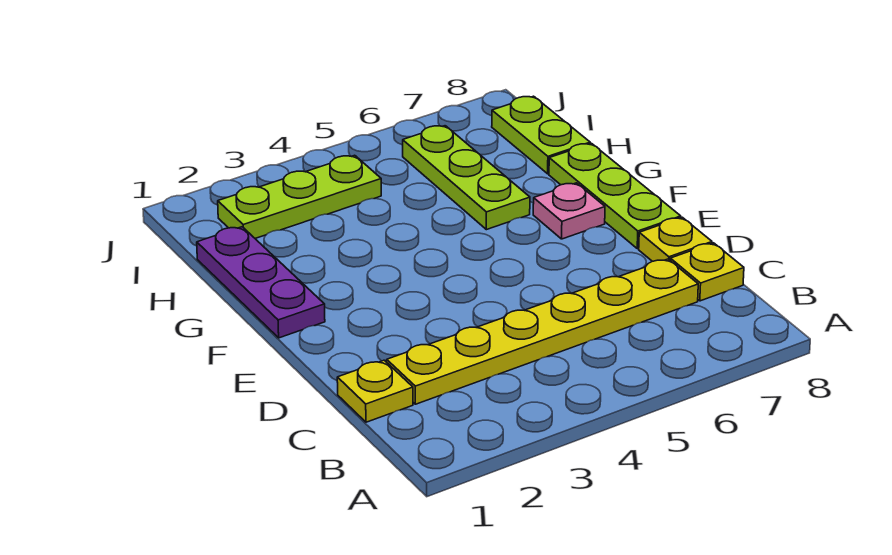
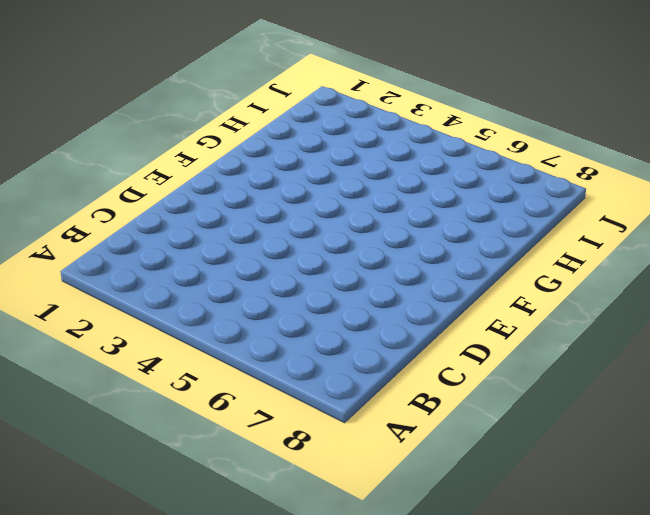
none -> yellow plate C1 level 1
none -> yellow plate C2:C7 level 1

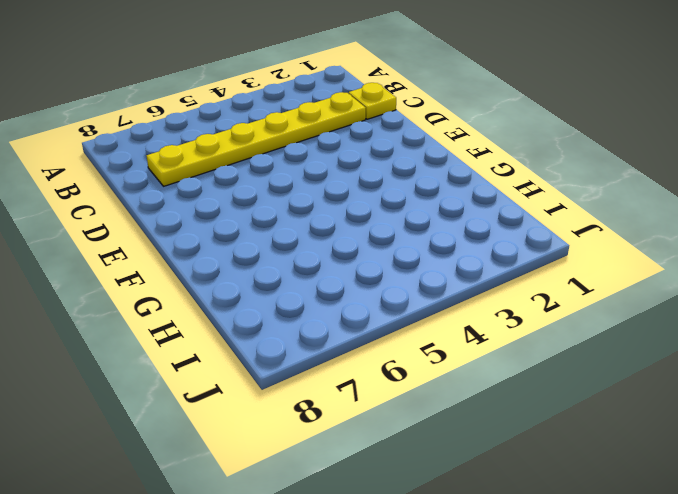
none -> yellow plate C8 level 1
none -> yellow plate D8 level 1

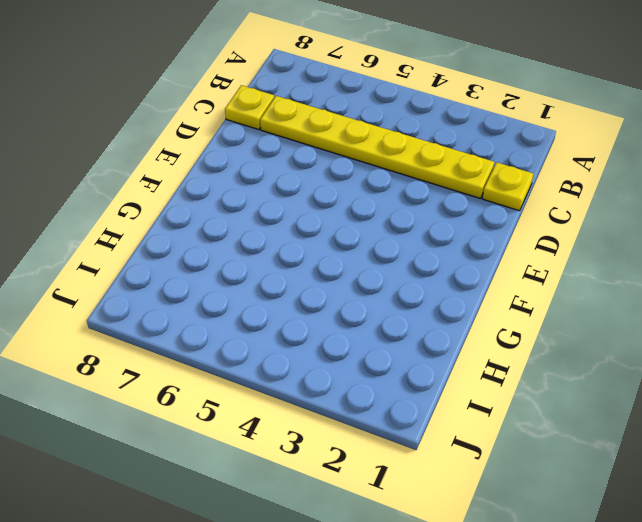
none -> yellow plate D8 level 1
none -> lime plate E8:G8 level 1

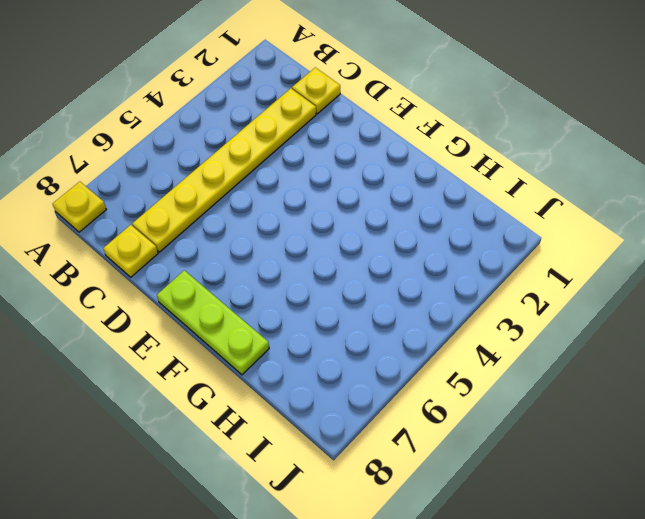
yellow plate A8 level 1 -> yellow plate D8 level 1
none -> purple plate F1:H1 level 1
none -> pink plate F7 level 1

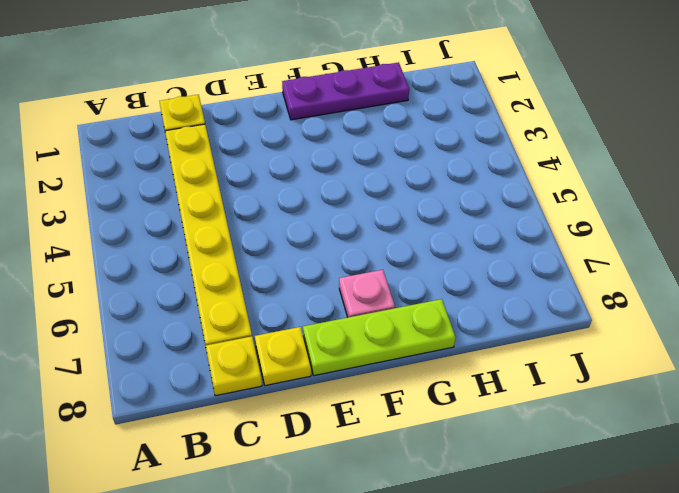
none -> lime plate G6:I6 level 1
none -> lime plate H8:I8 level 1

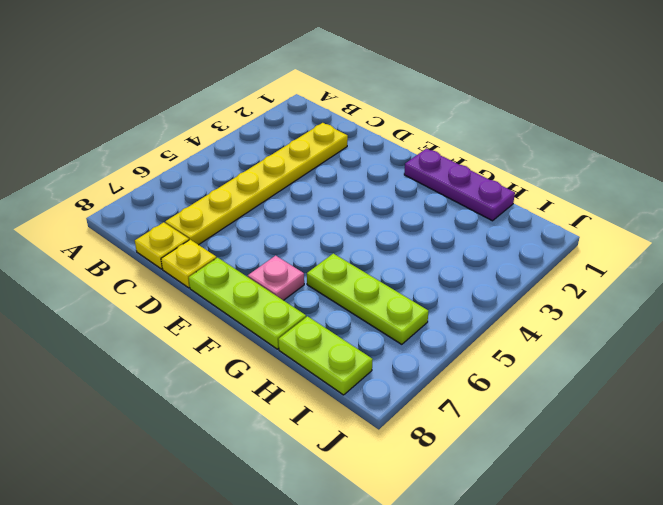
none -> yellow plate C1 level 1
none -> lime plate I2:I4 level 1

